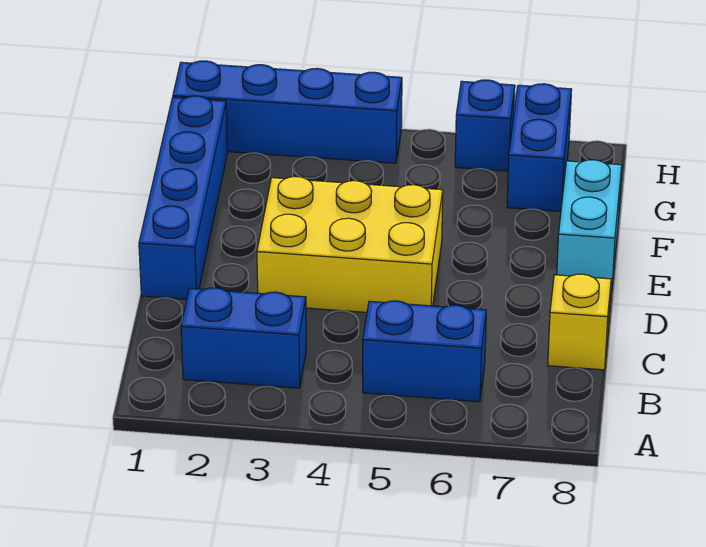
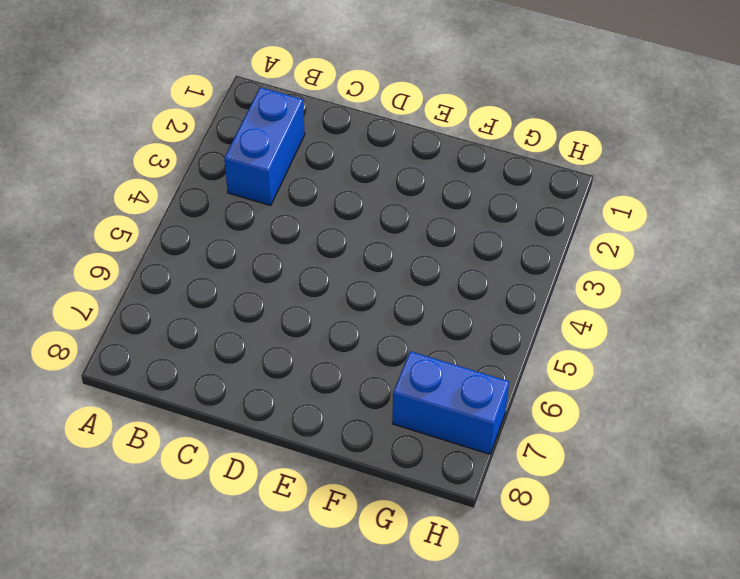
none -> blue brick B5:B6 level 1
none -> yellow brick C8 level 1

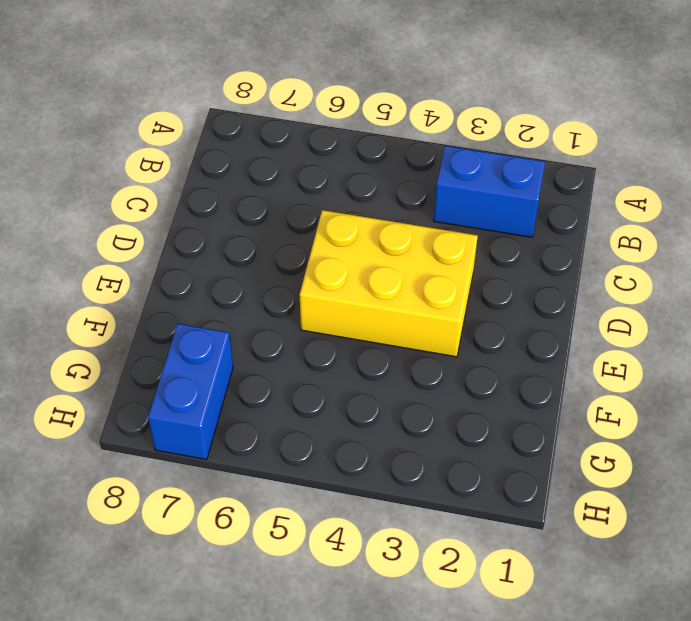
none -> blue brick B5:B6 level 1
none -> yellow brick C8 level 1

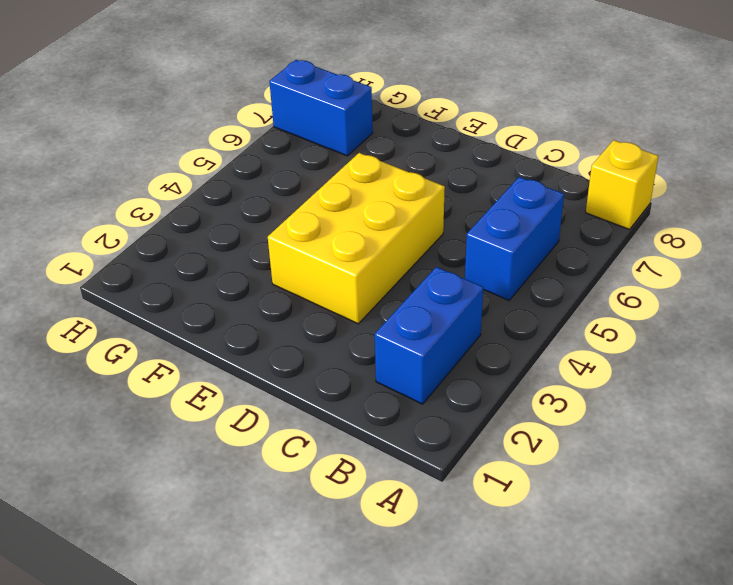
yellow brick A8 level 1 -> yellow brick C8 level 1
none -> blue brick D1:G1 level 1
none -> cyan brick E8:F8 level 1

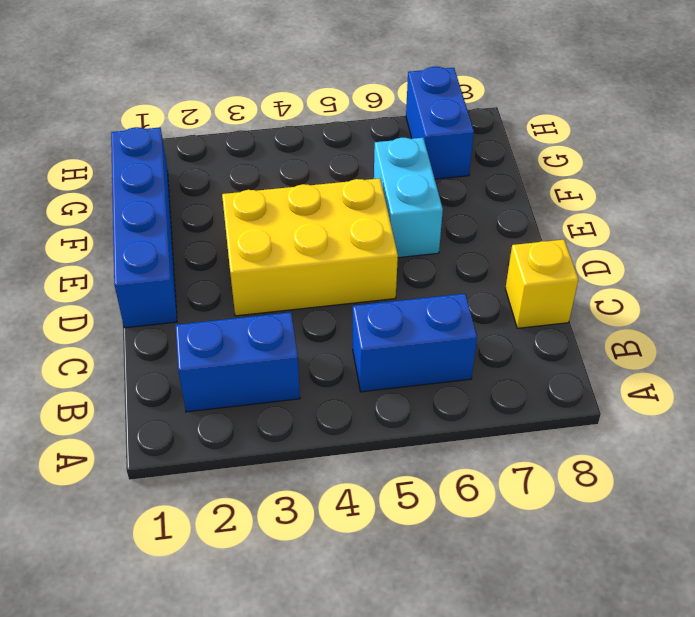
cyan brick E6:F6 level 1 -> cyan brick E8:F8 level 1
none -> blue brick H1:H4 level 1
none -> blue brick H6 level 1

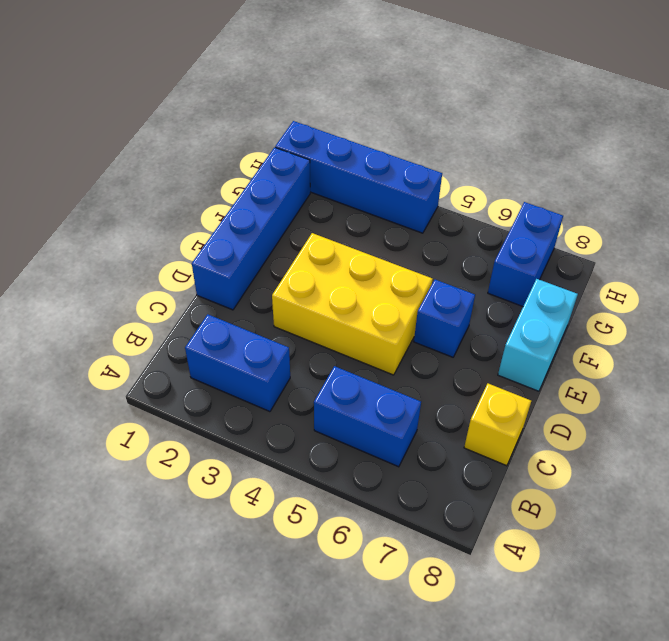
blue brick E6 level 1 -> blue brick H6 level 1

